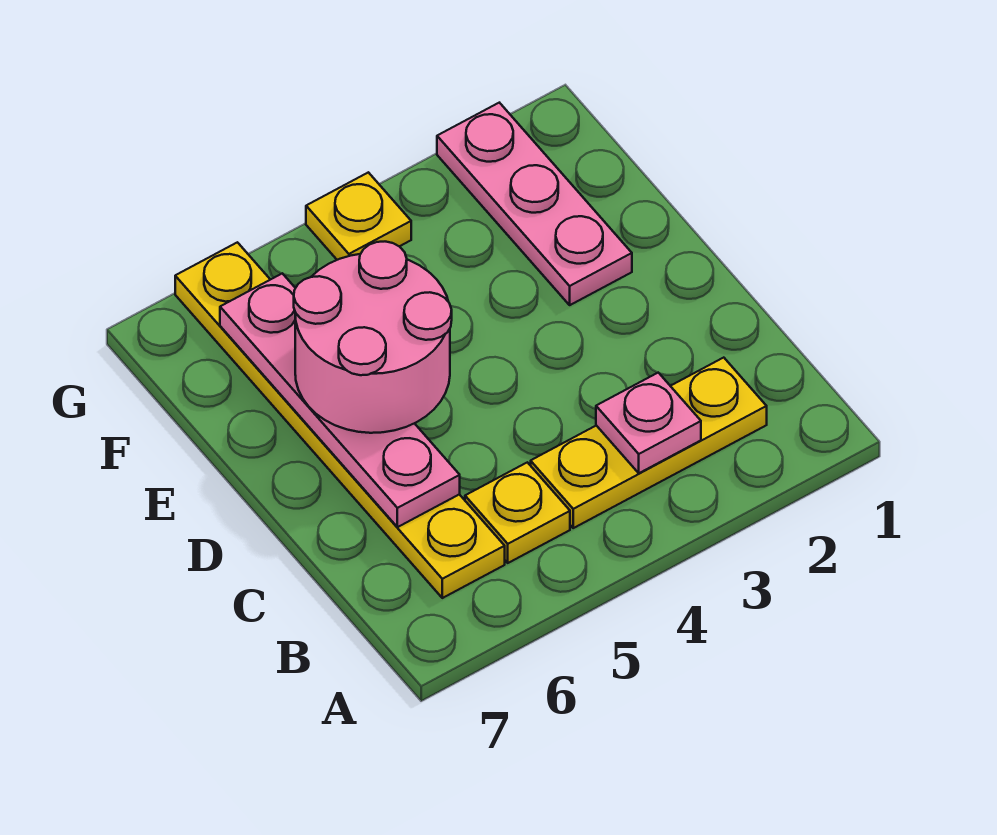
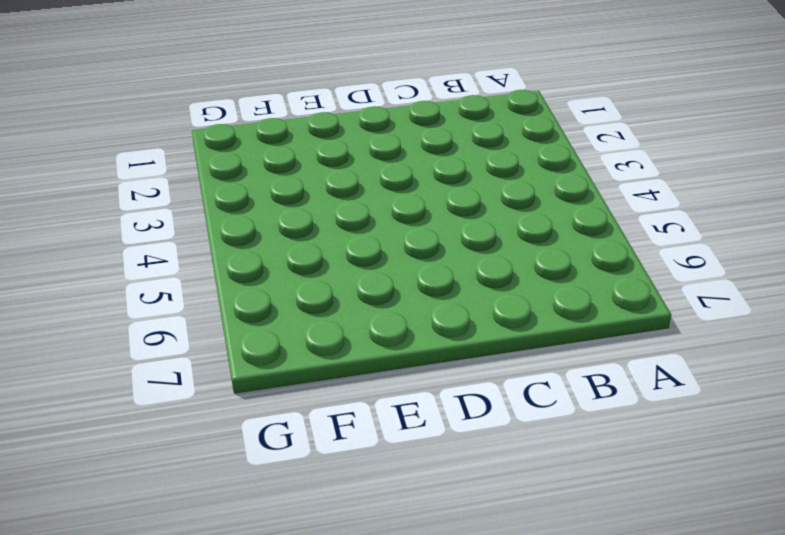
none -> yellow plate B2:B4 level 1
none -> yellow plate B5 level 1

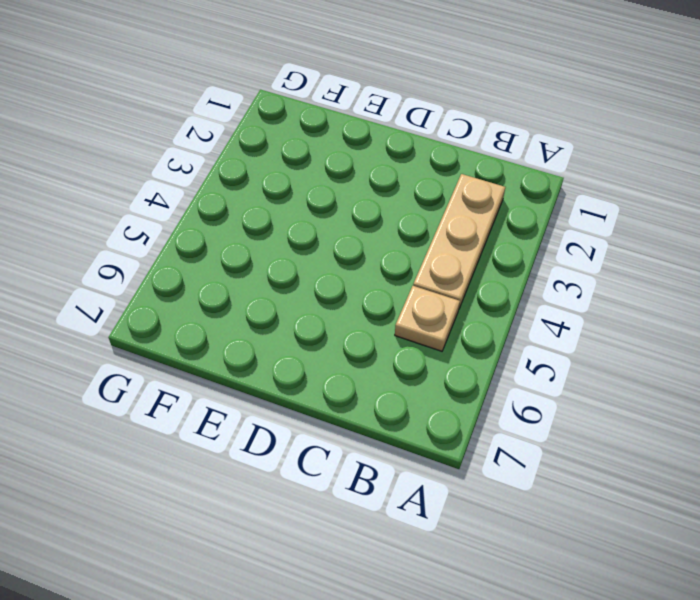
tan plate B2:B4 level 1 -> yellow plate B2:B4 level 1
tan plate B5 level 1 -> yellow plate B5 level 1
none -> yellow plate B6:G6 level 1
none -> pink plate E2:G2 level 1

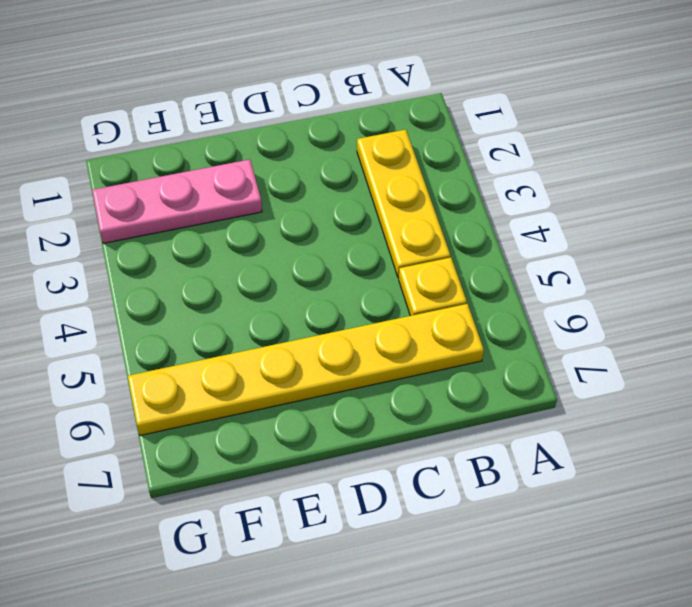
none -> yellow plate G4 level 1
none -> pink plate B3 level 2

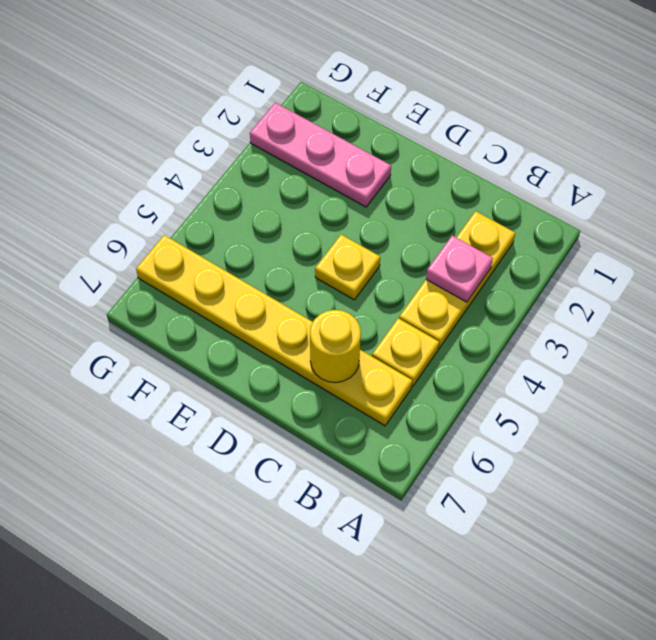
yellow round brick C6 level 2 -> pink plate C6:F6 level 2
yellow plate D4 level 1 -> yellow plate G4 level 1
none -> pink round brick D5:E6 level 3

